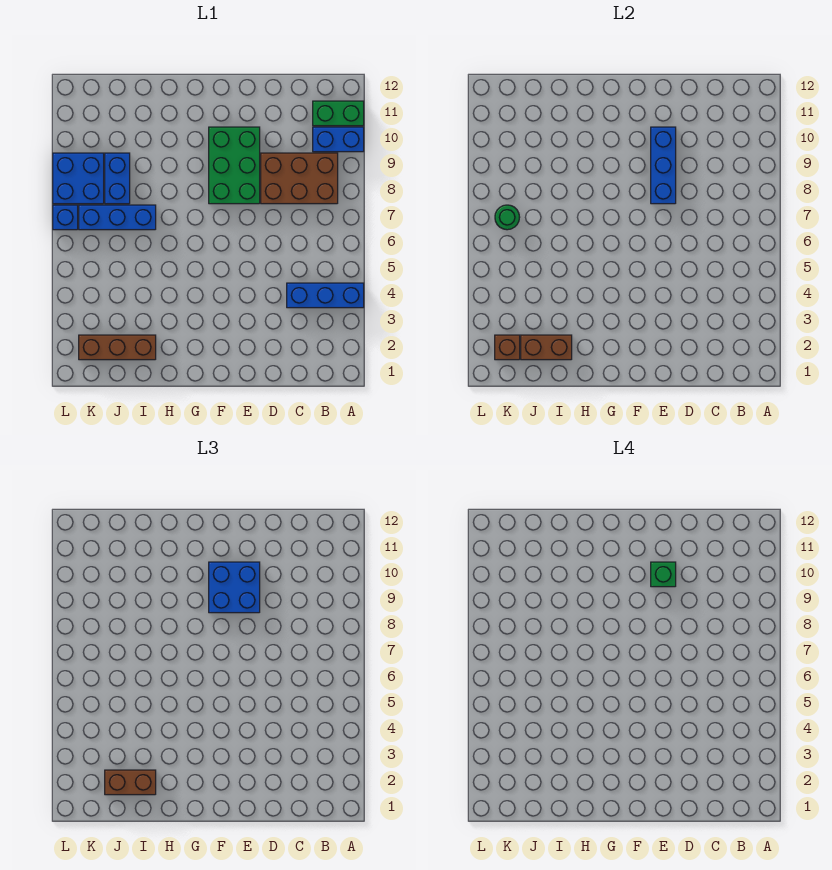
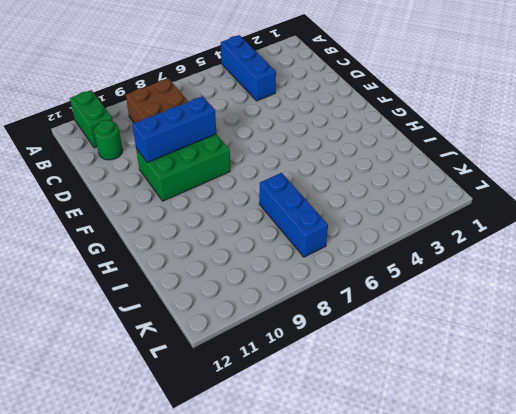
green round brick C11 level 1 -> green round brick K7 level 2
none -> blue brick A10:B10 level 1
none -> brown brick I2:K2 level 1
none -> blue brick J8:J9 level 1

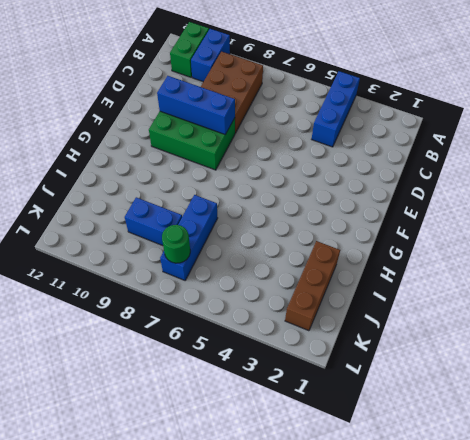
none -> blue brick K8:L9 level 1
none -> blue brick L7 level 1
none -> brown brick I2:J2 level 2

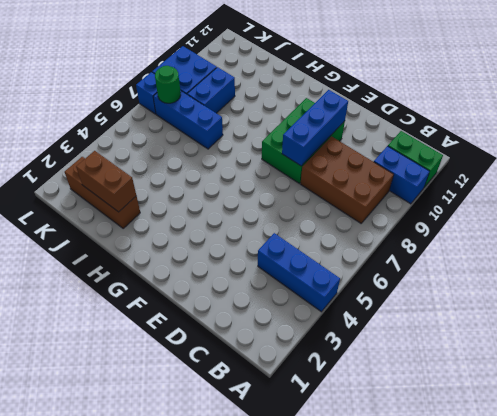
none -> brown brick K2 level 2
none -> blue brick E9:F10 level 3
none -> brown brick I2:J2 level 3

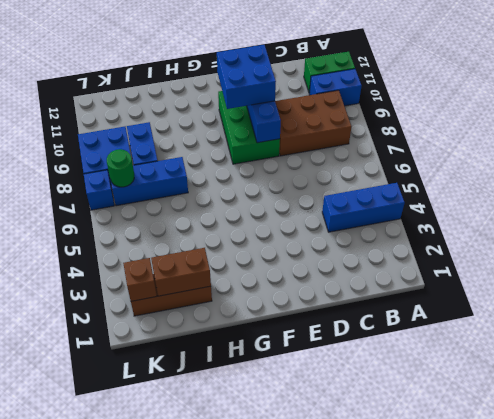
none -> brown brick I2:J2 level 3
none -> green brick E10 level 4

